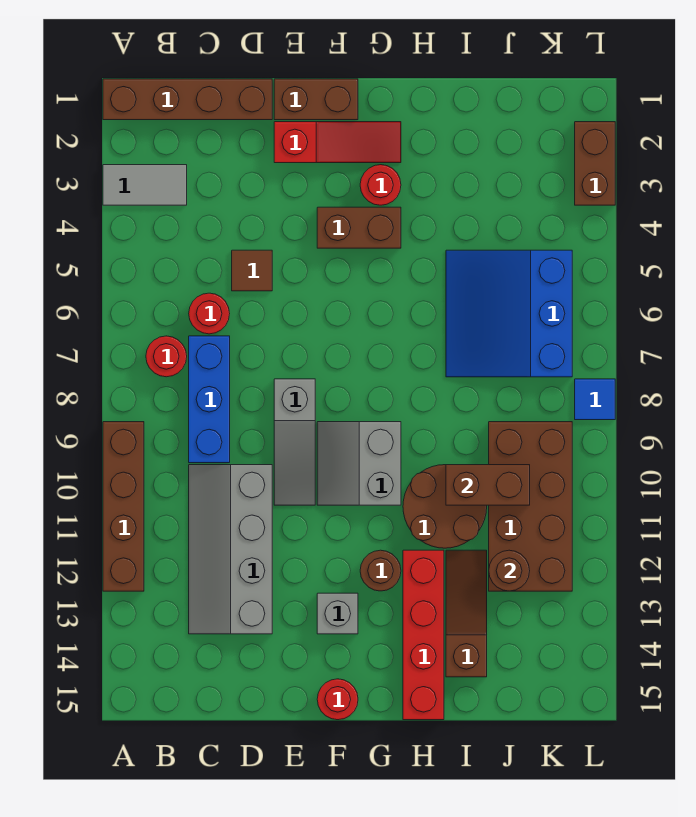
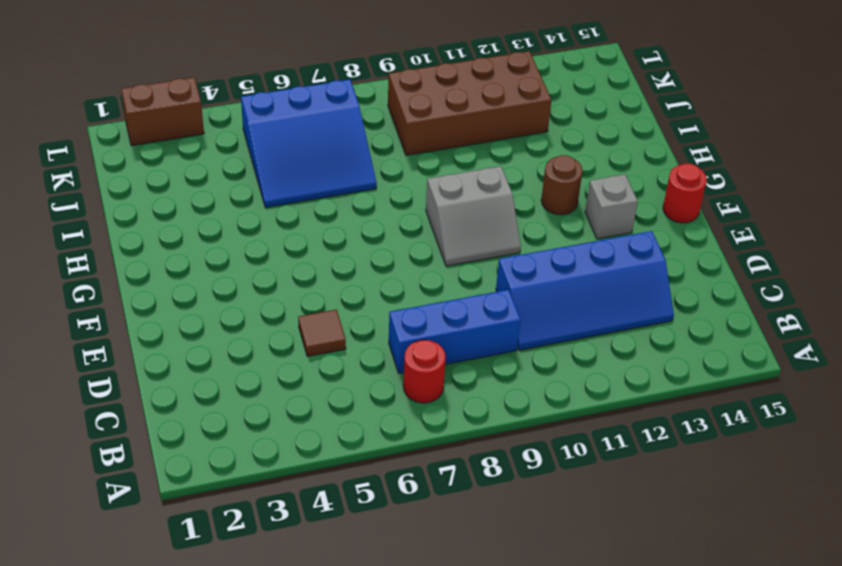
blue slope C10:D13 level 1 top D -> grey slope C10:D13 level 1 top D
none -> brown brick A1:D1 level 1
none -> grey tile A3:B3 level 1
none -> brown brick A9:A12 level 1

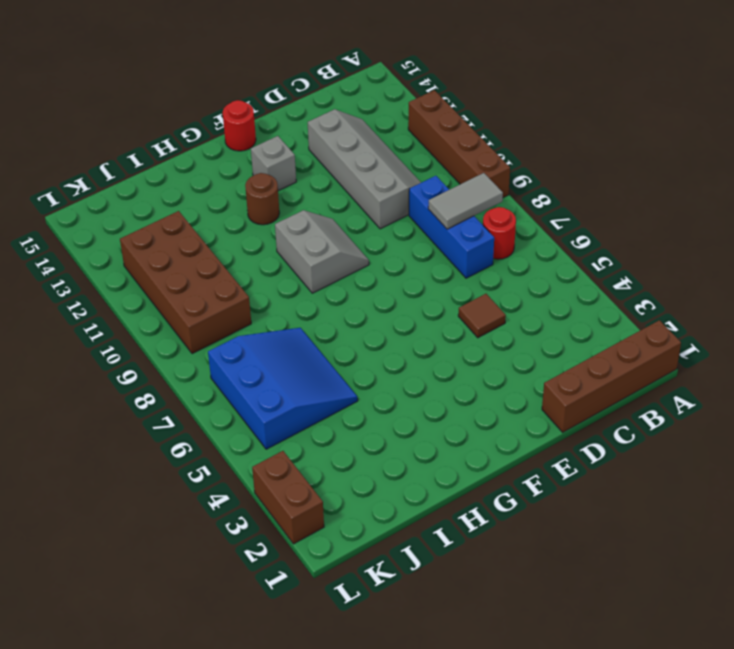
grey tile B8:C8 level 2 -> grey tile A3:B3 level 1
none -> red round brick C6 level 1
none -> brown brick E1:F1 level 1
none -> red slope E2:G2 level 1 top E

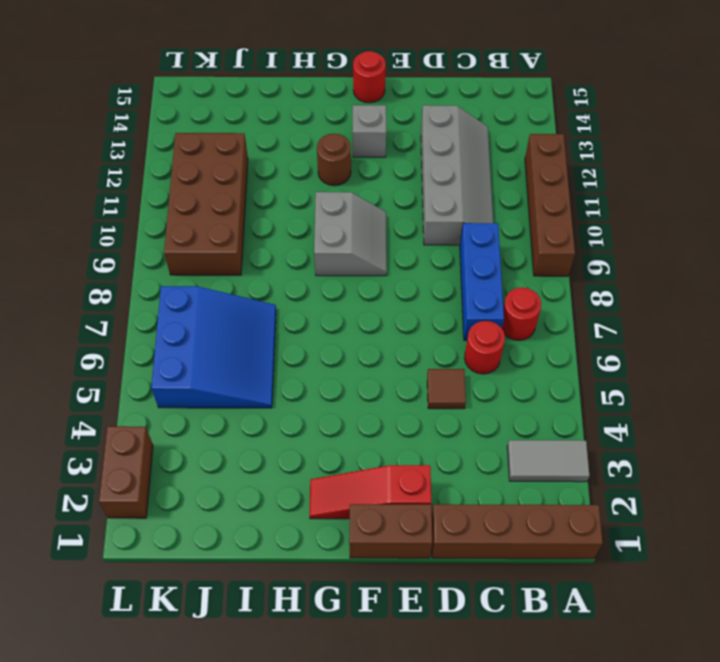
none -> grey slope E8:E10 level 1 top 8
none -> brown brick F4:G4 level 1
none -> red round brick G3 level 1

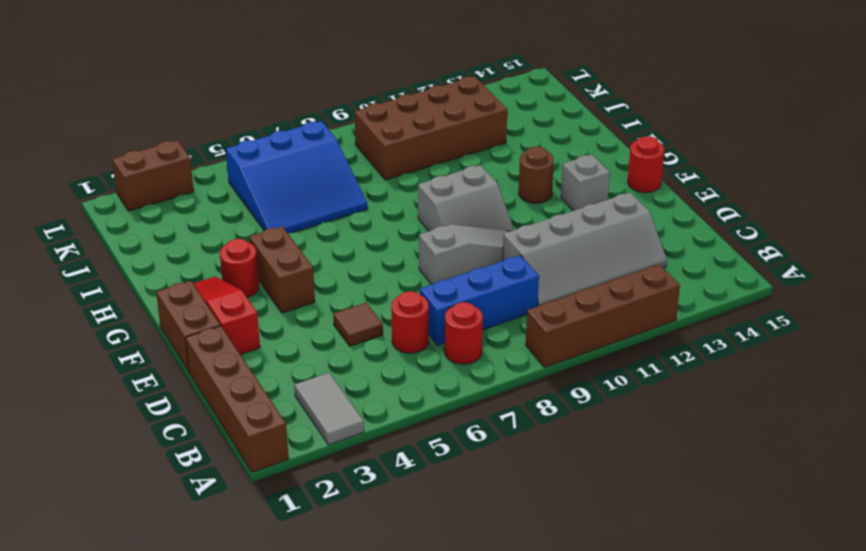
none -> brown round brick H10:I11 level 1
none -> red brick H12:H15 level 1
none -> brown slope I12:I14 level 1 top 14

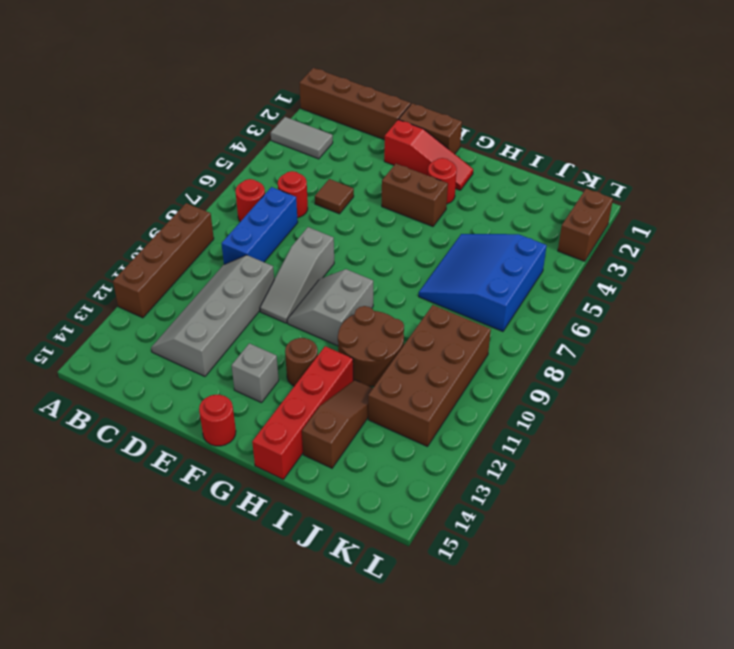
none -> blue tile L8 level 1
none -> brown brick I10:J10 level 2
none -> brown round brick J12 level 2

